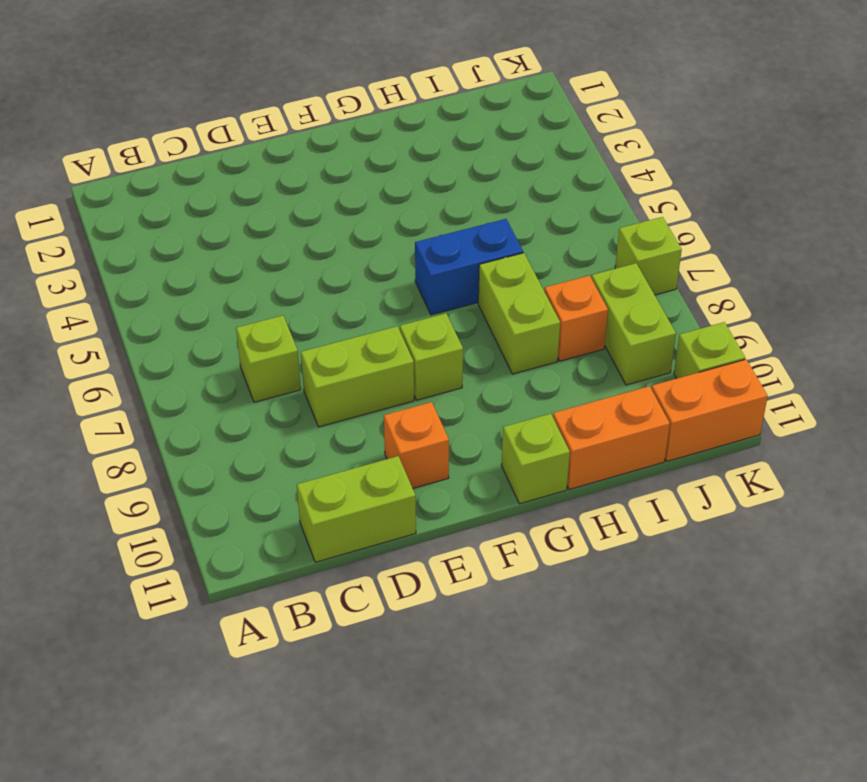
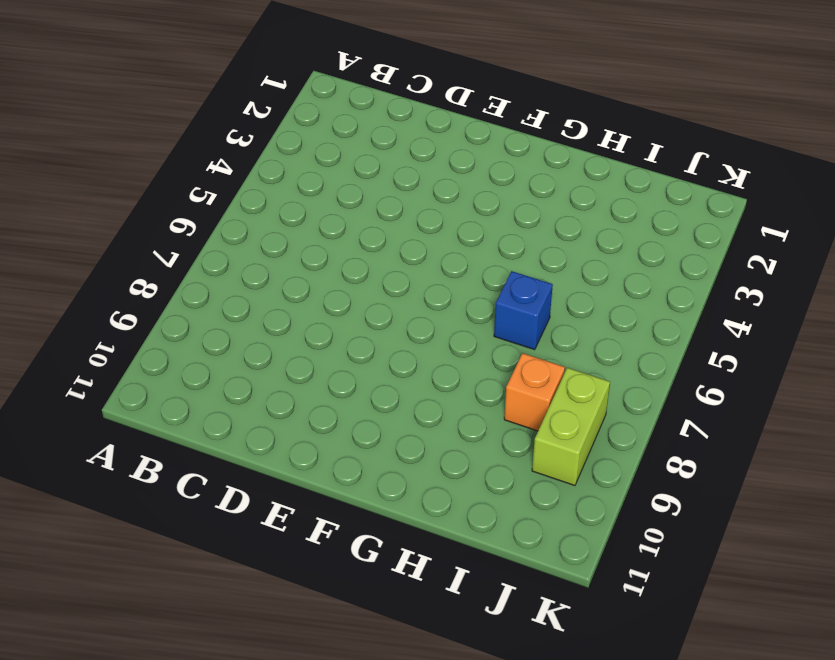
blue brick H6 level 1 -> blue brick G6:H6 level 1
none -> lime brick C7 level 1
none -> lime brick C11:D11 level 1
none -> lime brick D8:E8 level 1

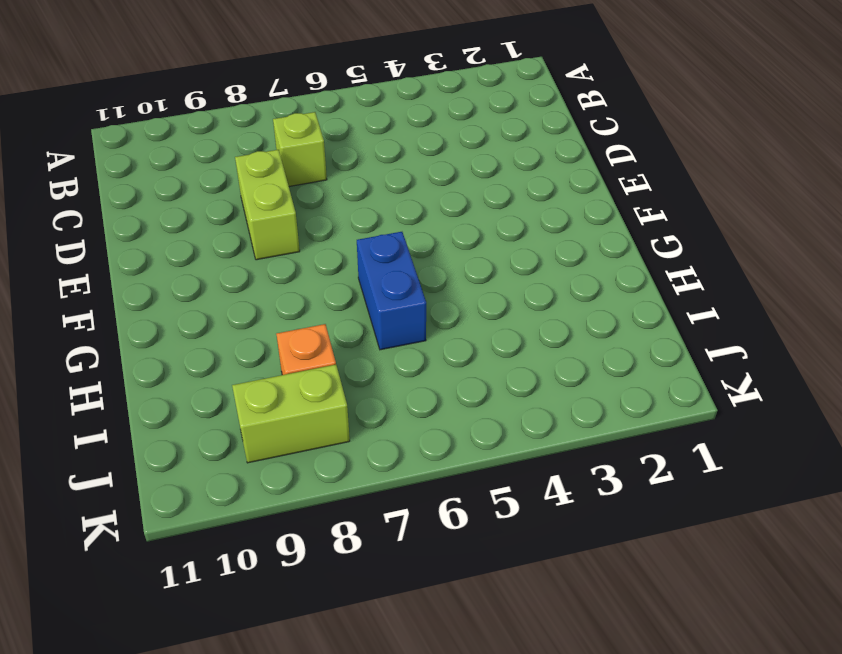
none -> lime brick C11:D11 level 1
none -> orange brick E10 level 1
none -> lime brick F8 level 1

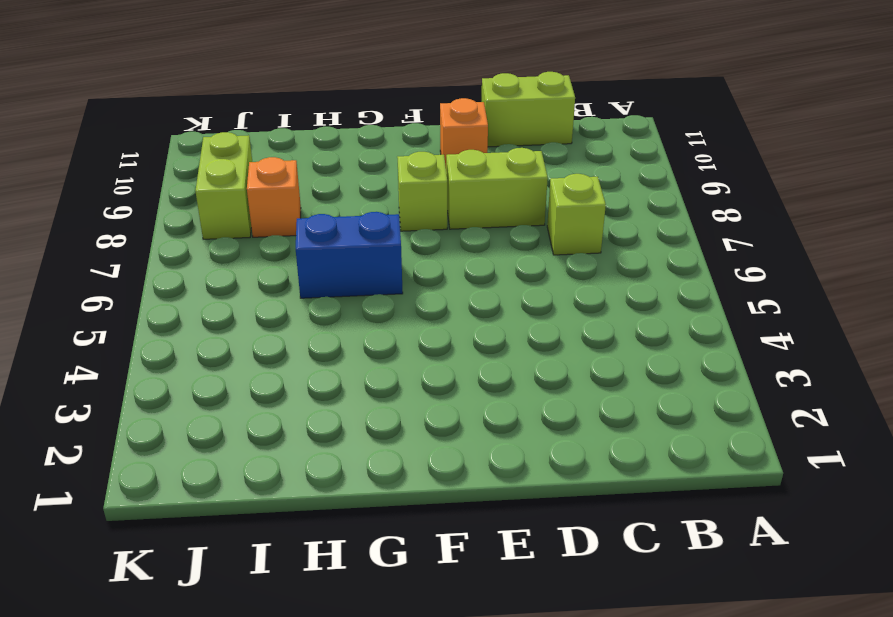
none -> lime brick G11 level 1
none -> lime brick H7:H8 level 1
none -> orange brick H11:I11 level 1

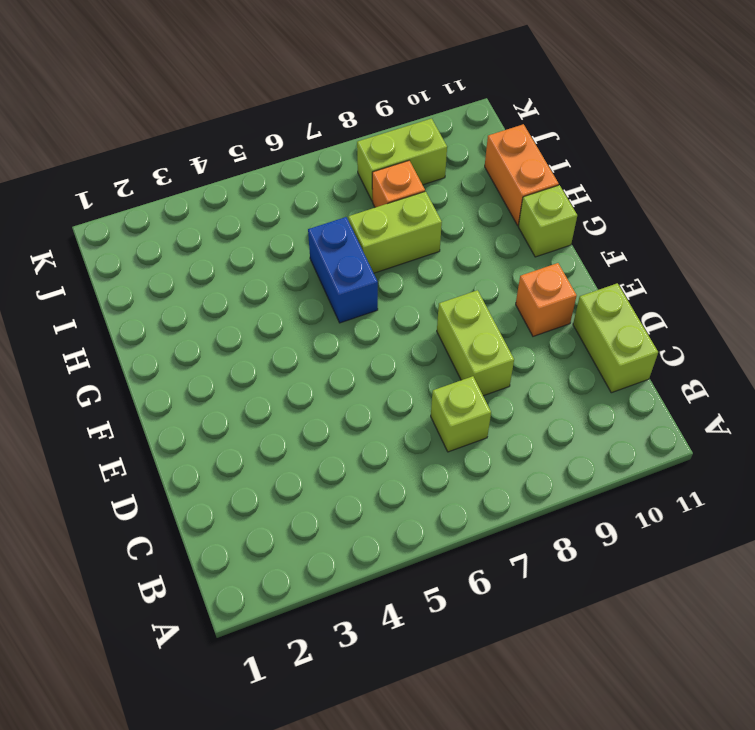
none -> lime brick F8 level 1
none -> orange brick J11:K11 level 1
none -> lime brick K7 level 1

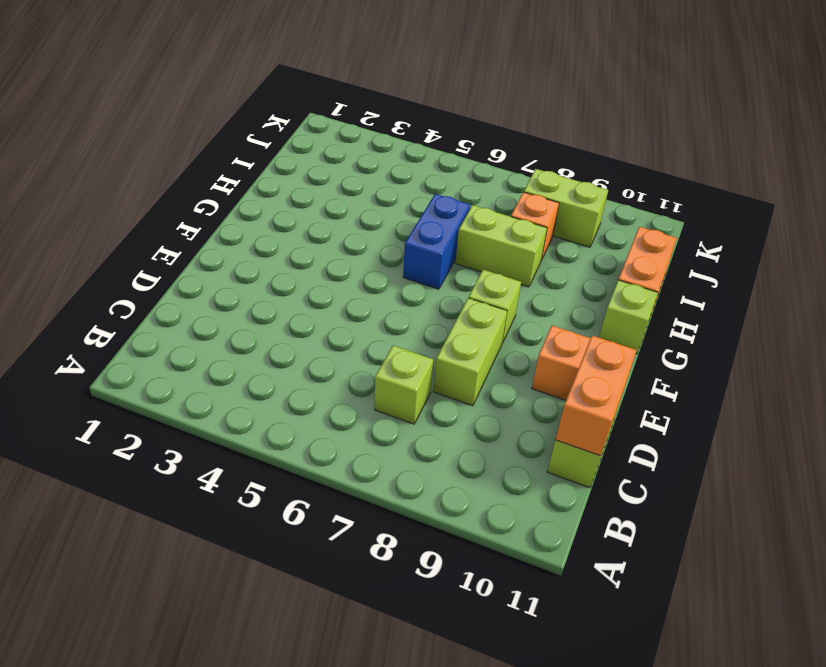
orange brick C11:D11 level 2 -> orange brick J11:K11 level 1
none -> lime brick K7 level 1
none -> lime brick K10 level 1

